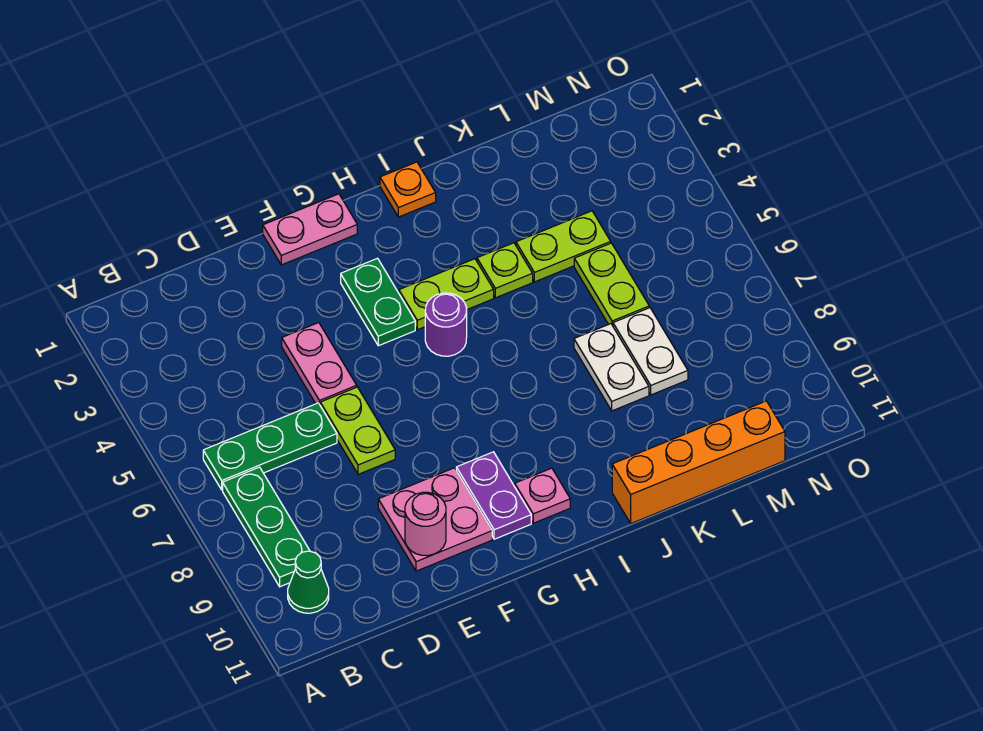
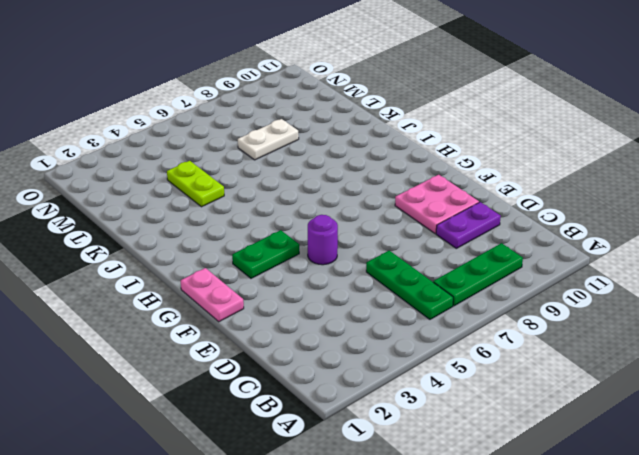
purple plate D9:D10 level 1 -> purple plate G9:G10 level 1
purple round brick F5 level 1 -> purple round brick H5 level 1
none -> green cone B10 level 1
none -> pink plate E4:E5 level 1
none -> lime plate E6:E7 level 1

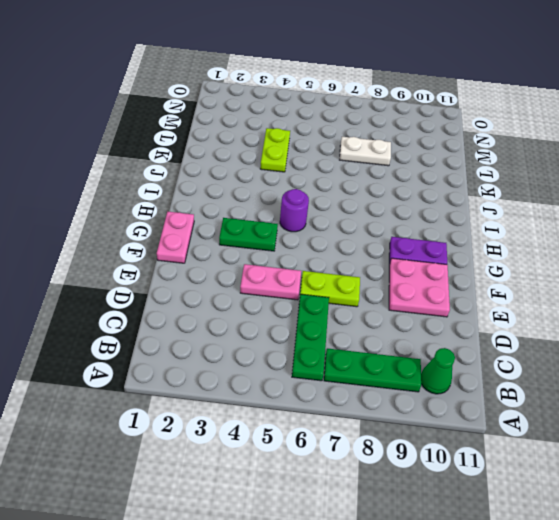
none -> lime plate H4:I4 level 1
none -> pink plate H10 level 1
none -> orange plate I1 level 1

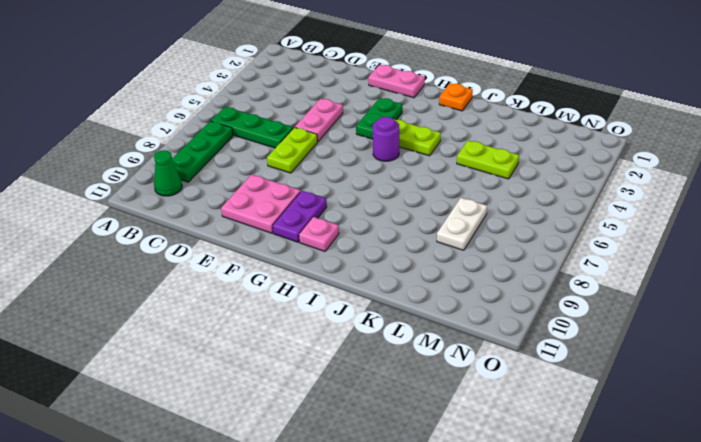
none -> lime plate J4 level 1
none -> orange brick J11:M11 level 1
none -> white plate K7:K8 level 1

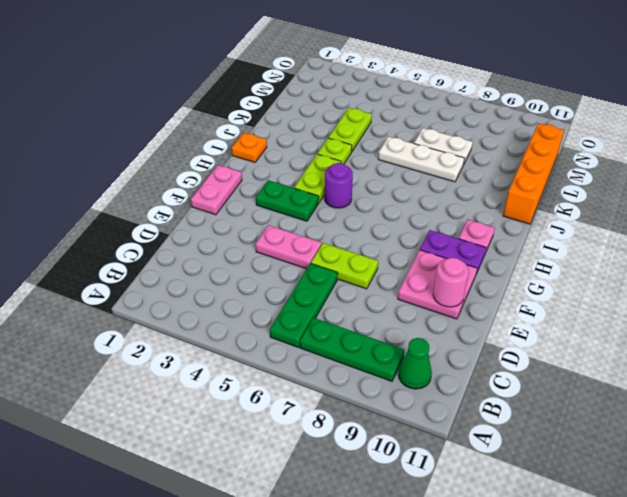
white plate K6:K8 level 1 -> white plate K7:K8 level 1
none -> lime plate L5:L6 level 1

